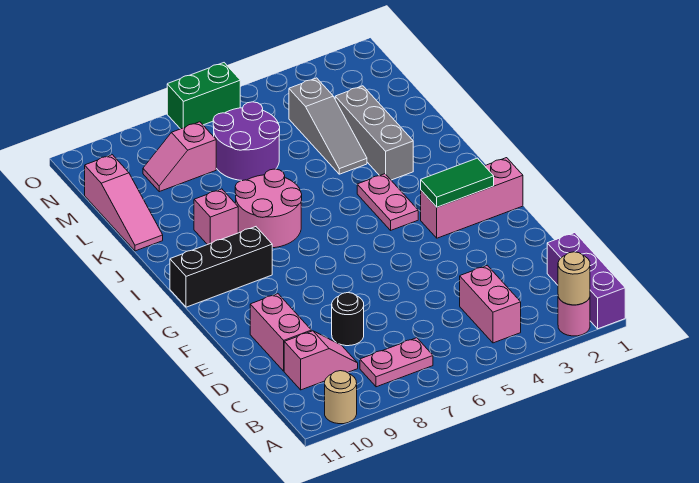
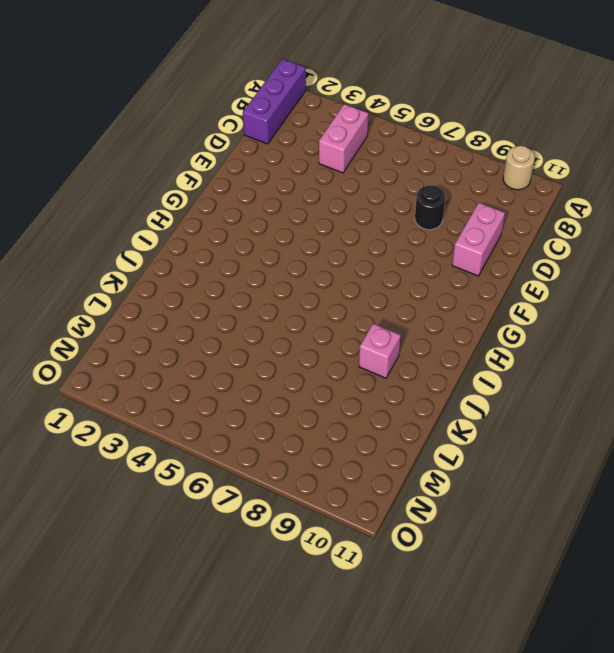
none -> pink round brick A2 level 1
none -> pink plate B7:B8 level 1
none -> pink slope C9:C10 level 1 top 10

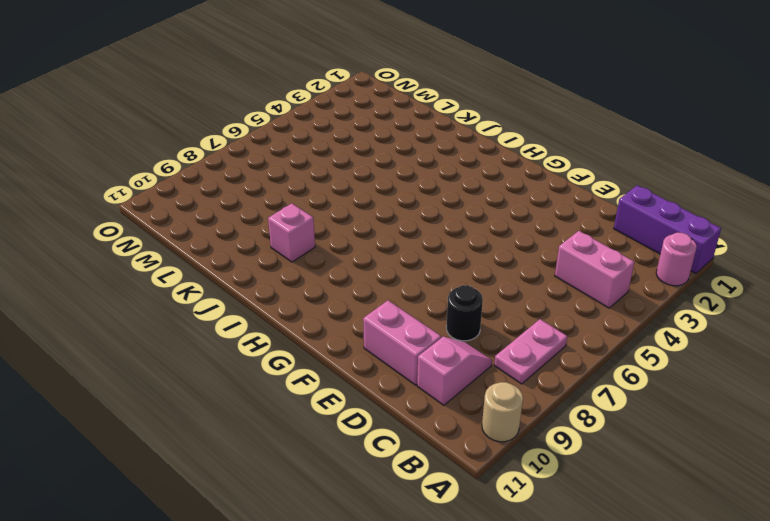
none -> pink brick G1:G3 level 1
none -> pink plate H4:I4 level 1
none -> black brick H9:H11 level 1

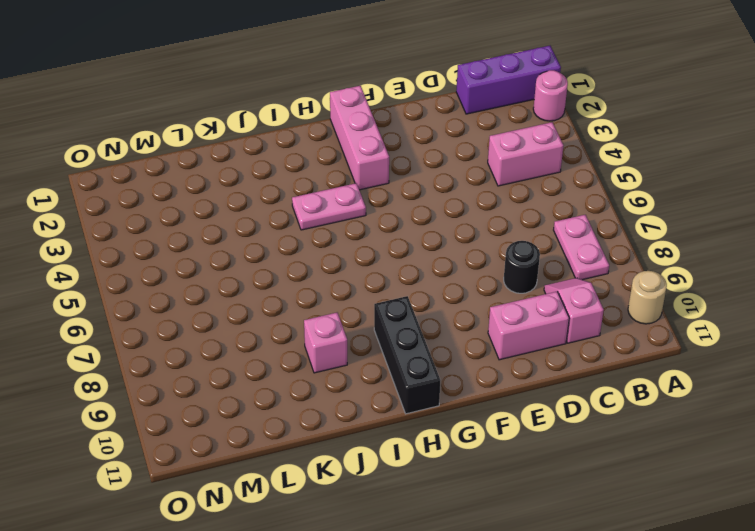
none -> pink round brick I7:J8 level 1
none -> grey brick J3:L3 level 1
none -> grey slope K4:M4 level 1 top M

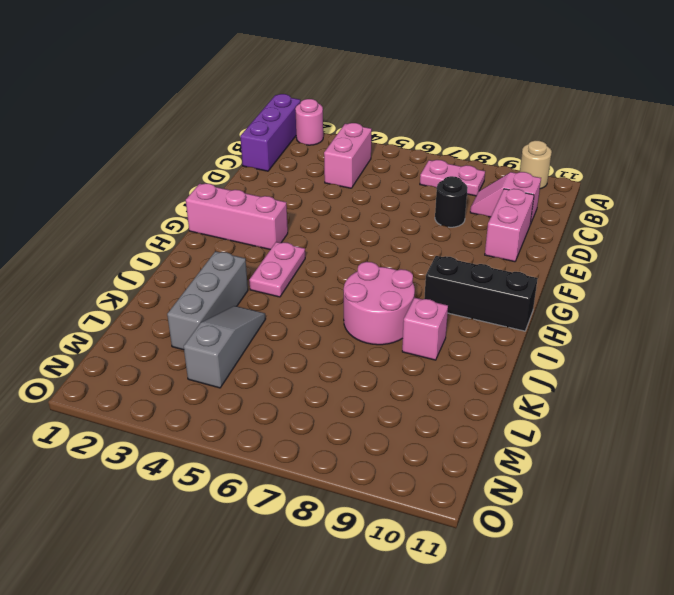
none -> pink slope K11:M11 level 1 top M
none -> purple round brick L6:M7 level 1
none -> pink slope M8:M9 level 1 top 8

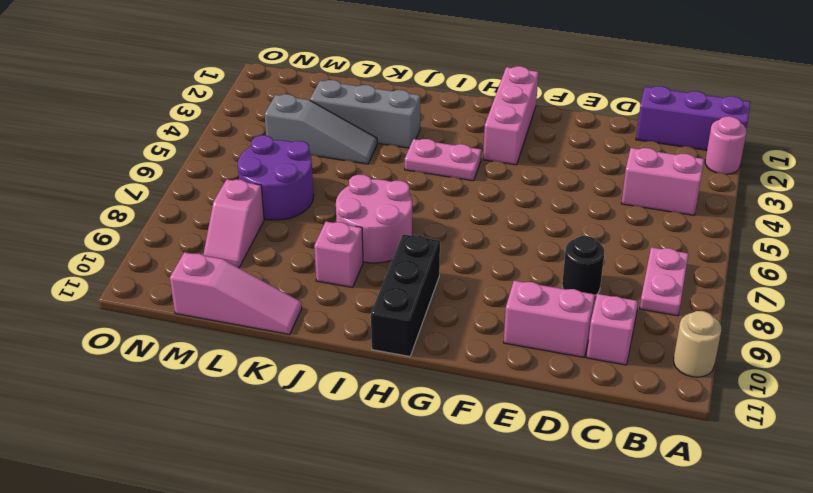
none -> green brick O6:O7 level 1
none -> tan round brick A2 level 2
none -> green tile G2:G3 level 2

